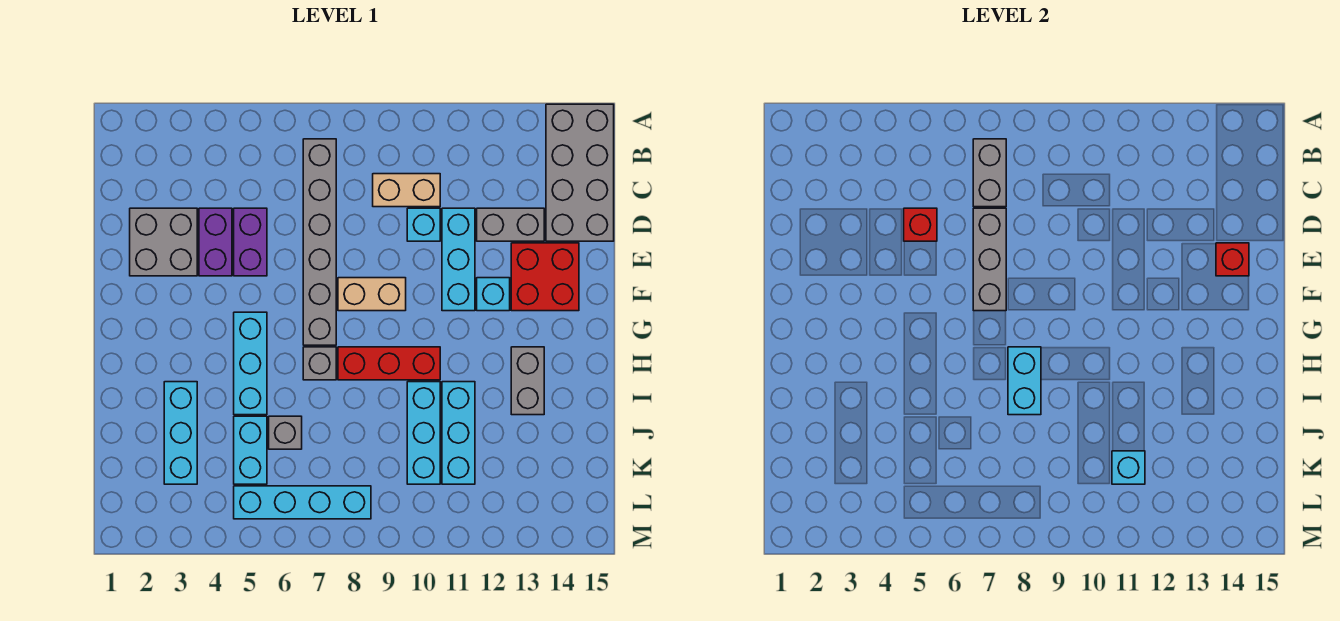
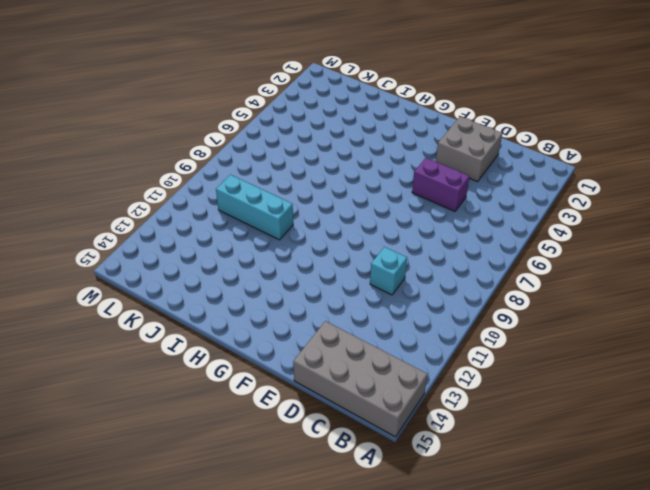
none -> grey brick B7:G7 level 1
none -> tan brick C9:C10 level 1
none -> purple brick D4:E4 level 1

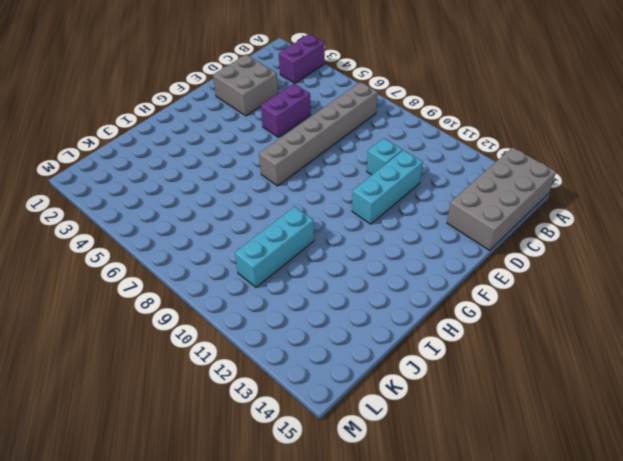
purple brick A3:B3 level 1 -> purple brick D4:E4 level 1
none -> tan brick C9:C10 level 1
none -> grey brick D12:D13 level 1
none -> red brick E13:F14 level 1

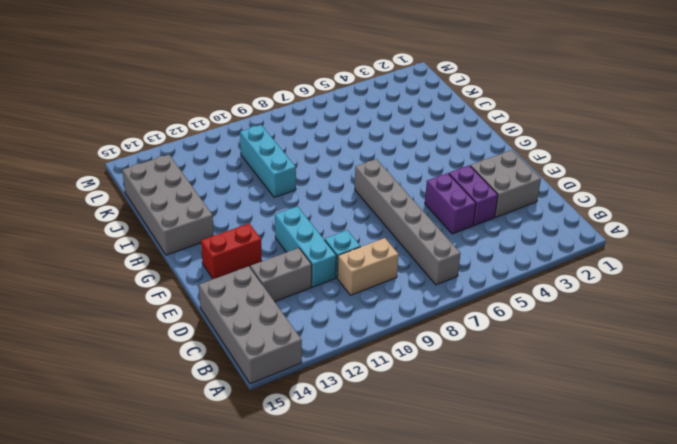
red brick F13:F14 level 1 -> red brick E13:F14 level 1
grey brick H14:K15 level 1 -> none
none -> tan brick F8:F9 level 1
none -> cyan brick F12 level 1
none -> cyan brick G5:I5 level 1

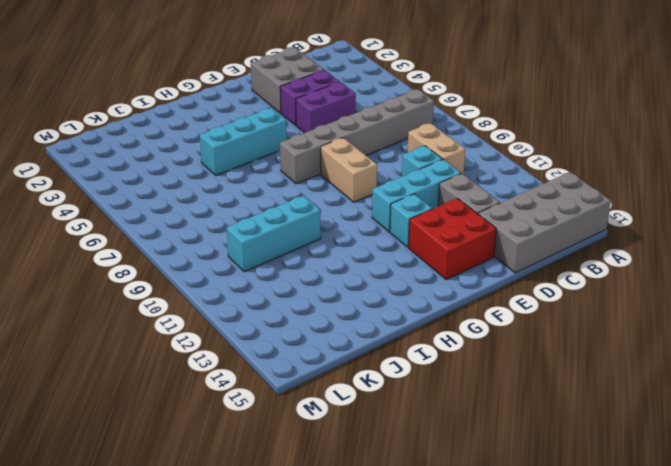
none -> grey brick H7 level 1
none -> red brick H8:H10 level 1
none -> grey brick H13:I13 level 1

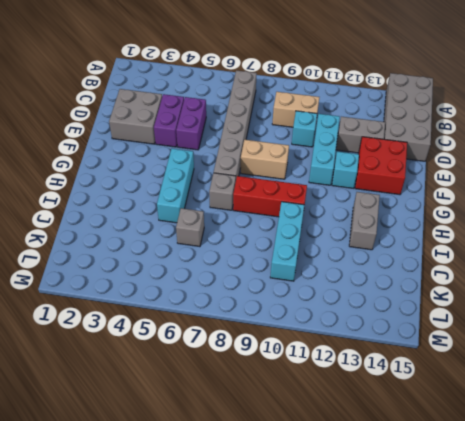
none -> cyan brick I3:K3 level 1
none -> cyan brick I11:K11 level 1
none -> cyan brick J5:K5 level 1

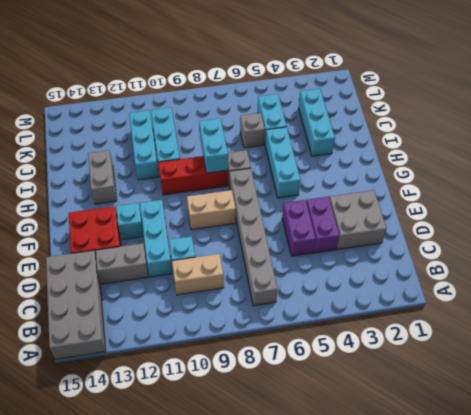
none -> cyan brick L5:L8 level 1
none -> grey brick B7:C7 level 2
none -> red brick D5 level 2

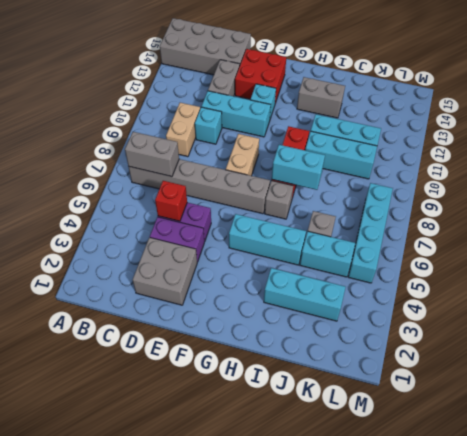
none -> grey brick D7:F7 level 2
none -> red brick E14 level 2
none -> cyan brick K11 level 2

